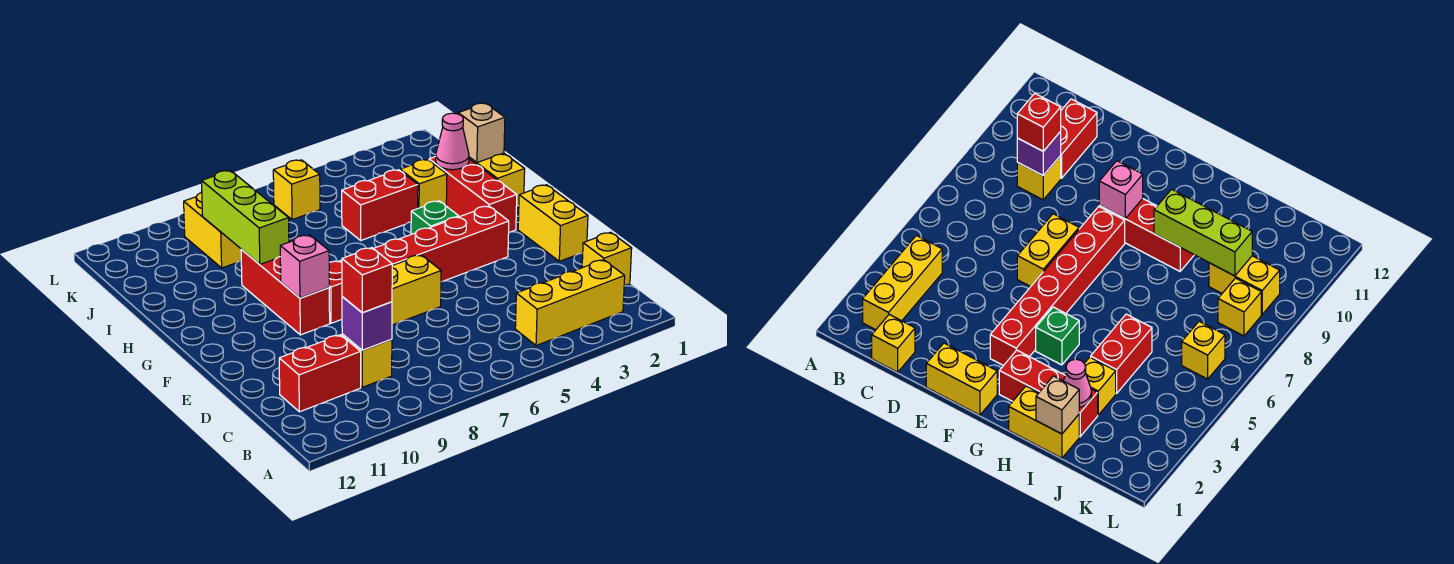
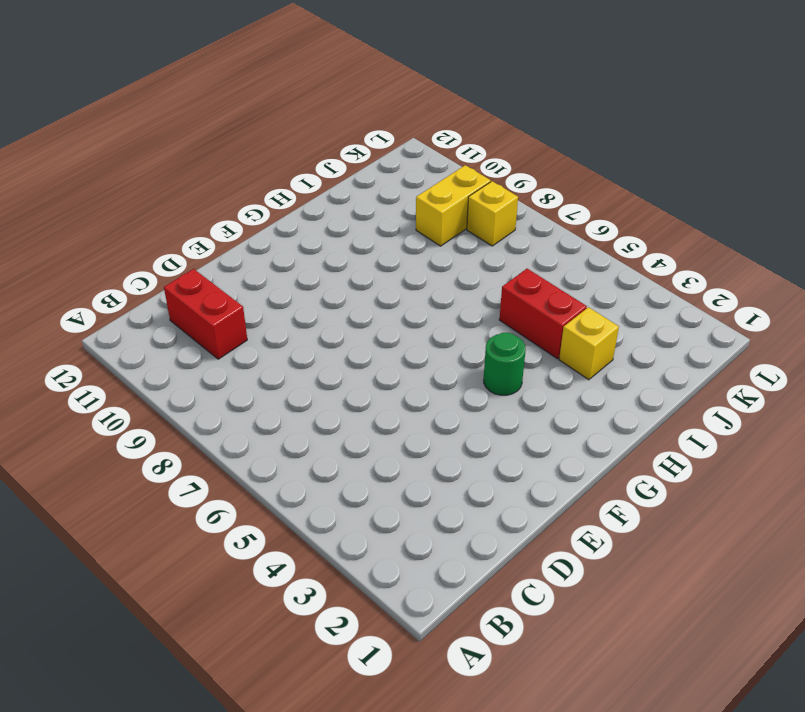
green round brick G4 level 1 -> green brick G4 level 1
none -> yellow brick B2:B4 level 1
none -> yellow brick C1 level 1
none -> yellow brick C9 level 1

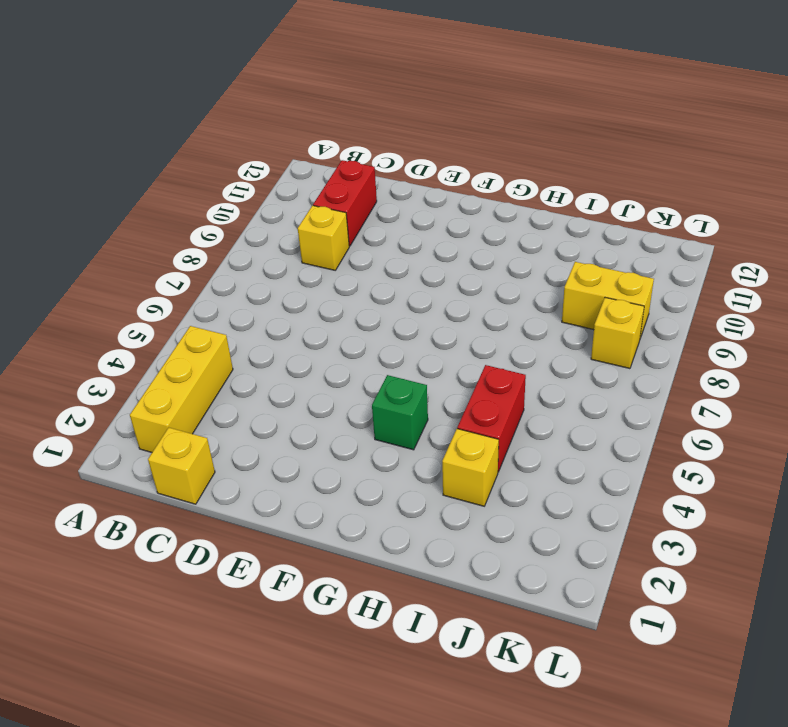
none -> yellow brick E1:F1 level 1
none -> yellow brick E6:E7 level 1
none -> red brick F3:F8 level 1

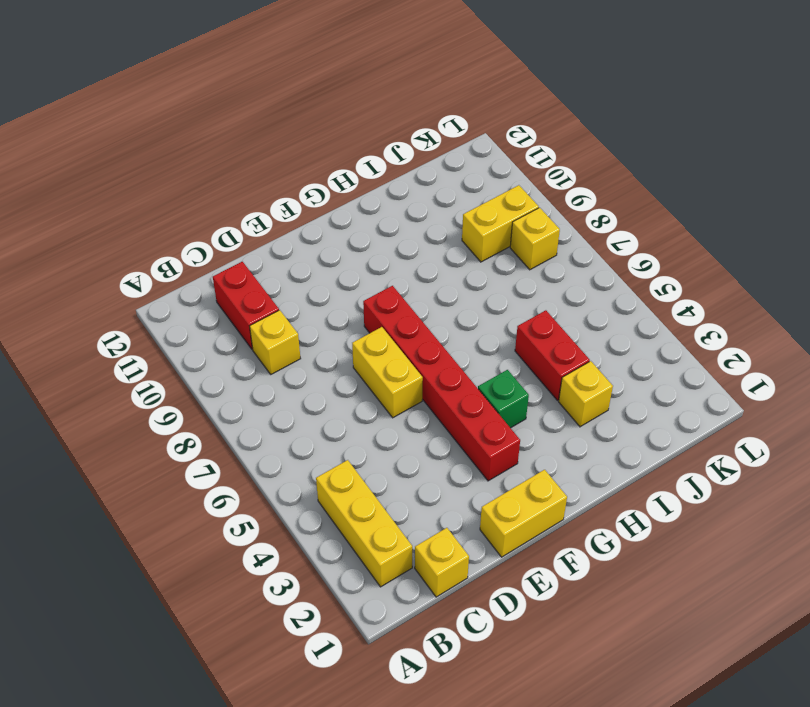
none -> red brick F9:H9 level 1
none -> red brick G2:I2 level 1
none -> yellow brick H1:I1 level 1

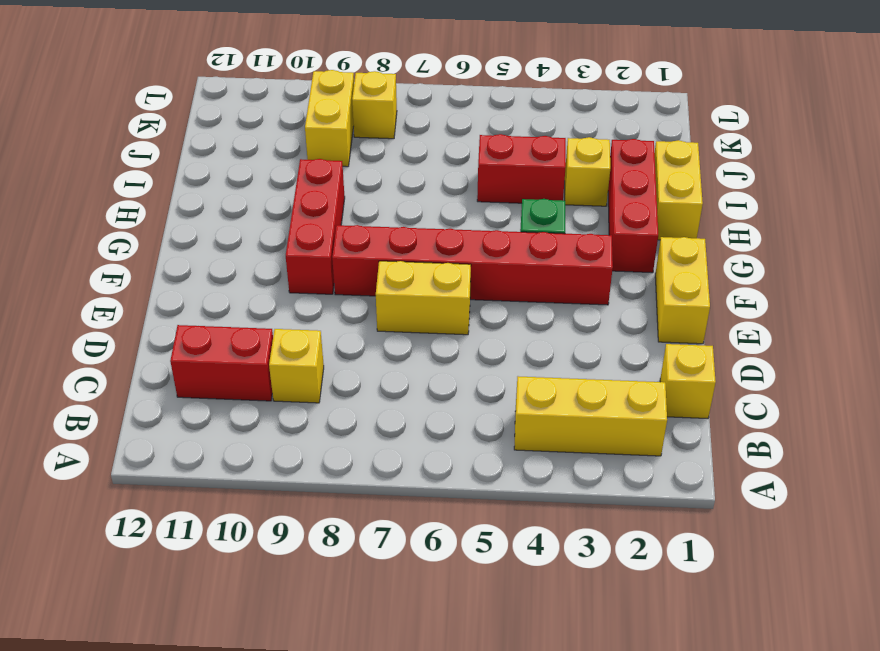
none -> yellow brick K6 level 1
none -> purple brick C9 level 2
none -> pink brick F9 level 2

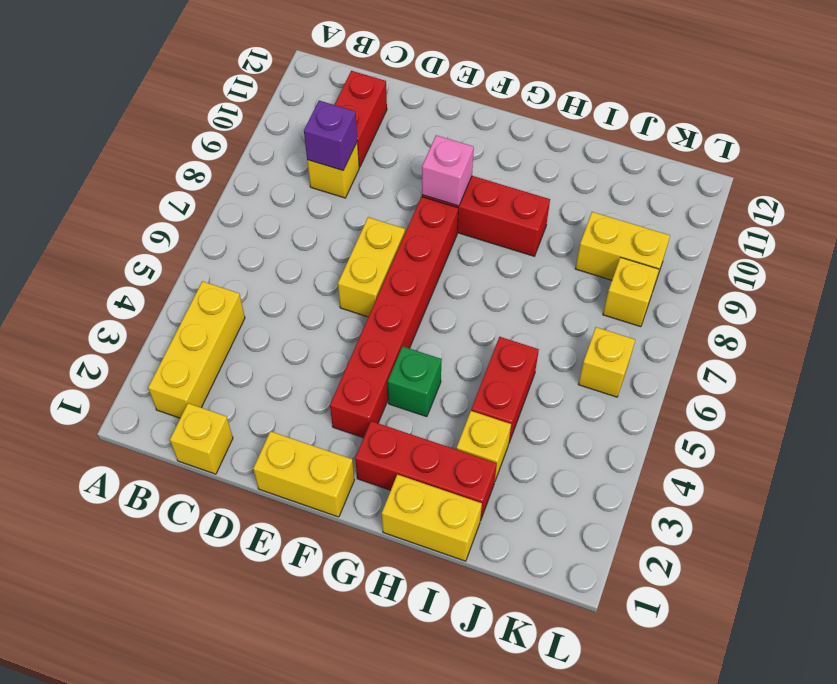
none -> lime brick H9:J9 level 2
none -> tan brick I1 level 2
none -> pink cone I2 level 2

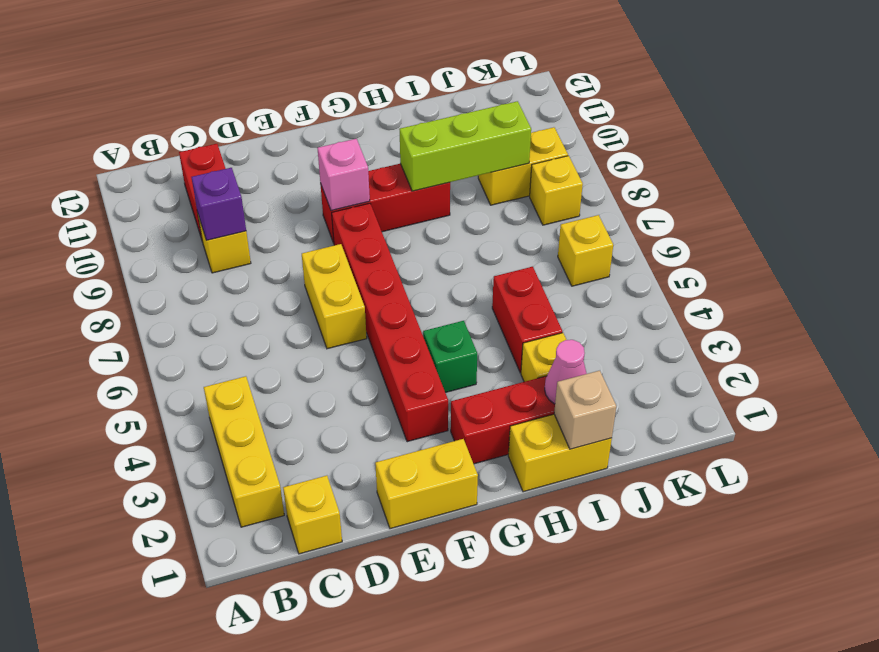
none -> red brick C9 level 3

